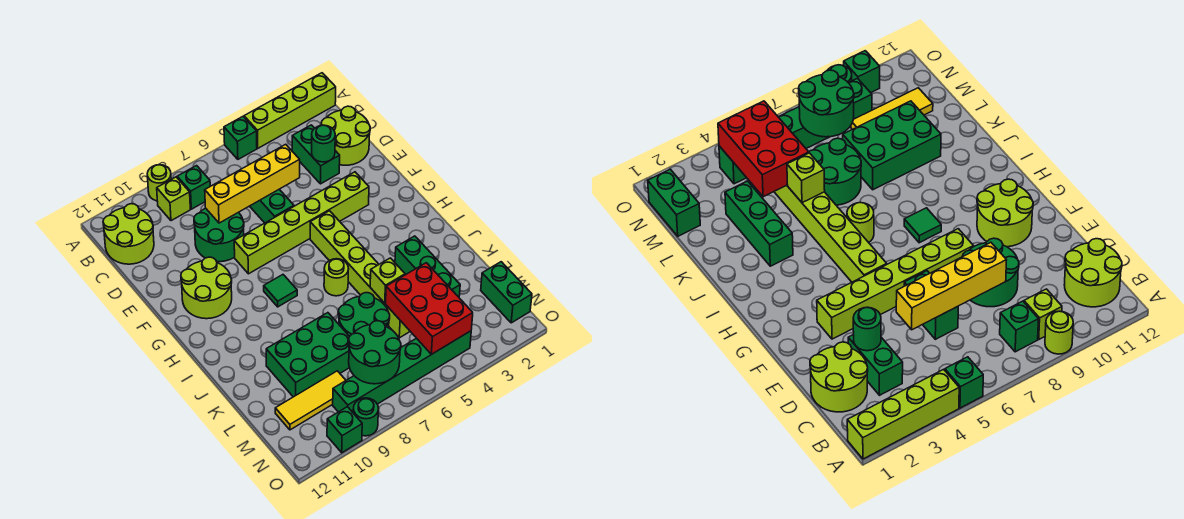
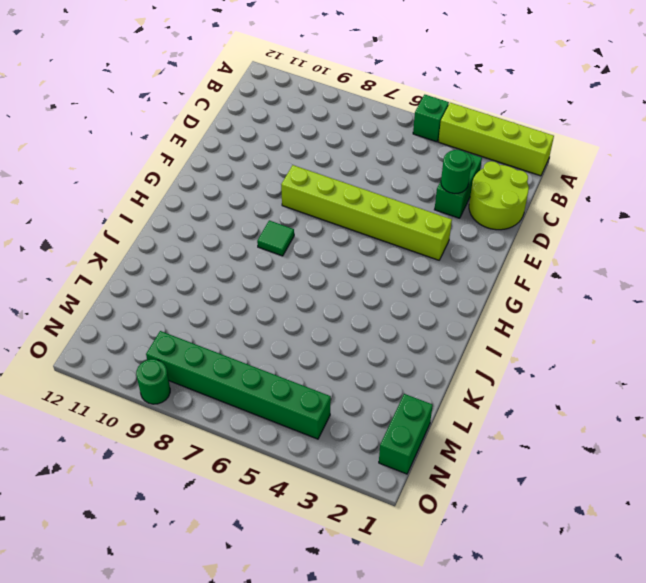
none -> lime round brick A9 level 1
none -> green brick B8 level 1
none -> lime brick B9 level 1

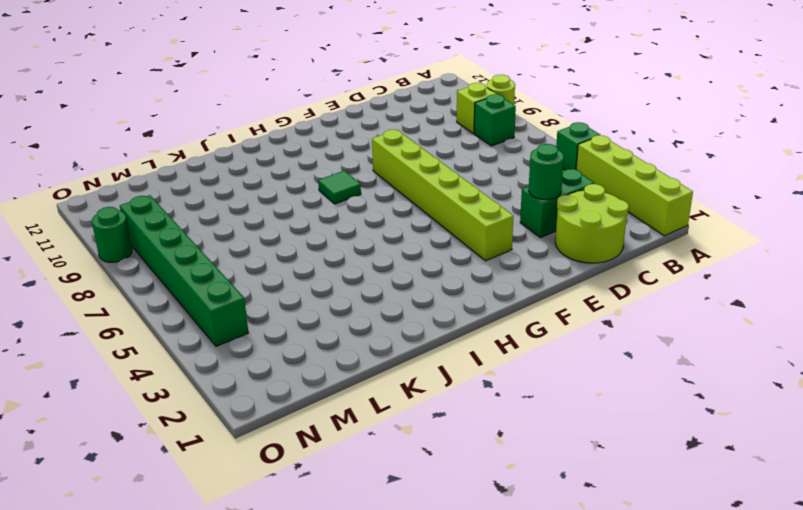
none -> lime round brick B11:C12 level 1
none -> green brick D6:E6 level 1
none -> green round brick D8:E9 level 1

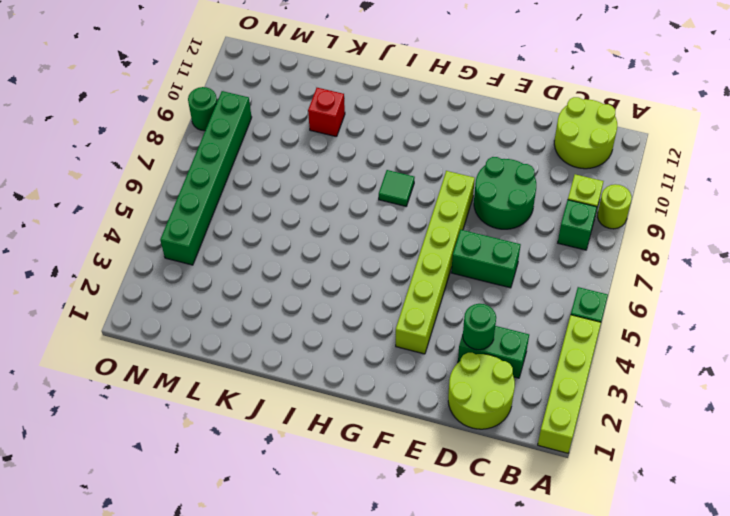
red brick K10 level 1 -> green brick K8:L10 level 1
none -> lime round brick F10:G11 level 1
none -> lime brick G5:L5 level 1
none -> lime round brick I6 level 1

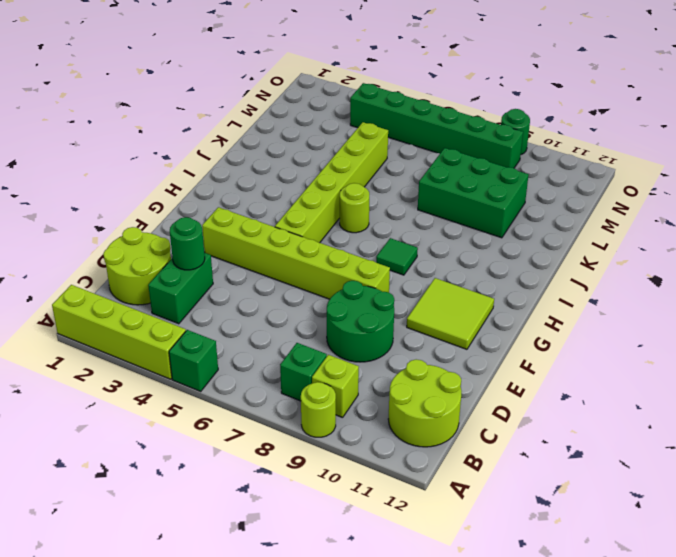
lime tile F10:G11 level 1 -> lime round brick F10:G11 level 1
none -> green brick D6:E6 level 1
none -> green brick J3:L3 level 1
none -> green round brick K6:L7 level 1

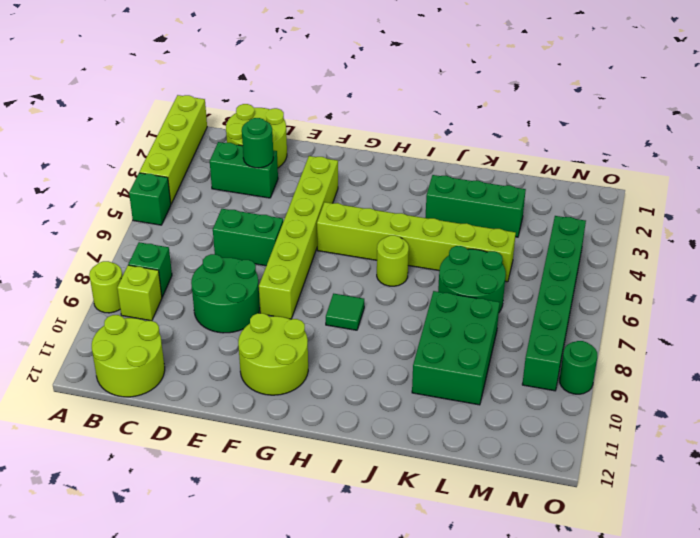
none -> green brick M1:N1 level 1
none -> yellow tile M9:M11 level 1
none -> green brick O10 level 1

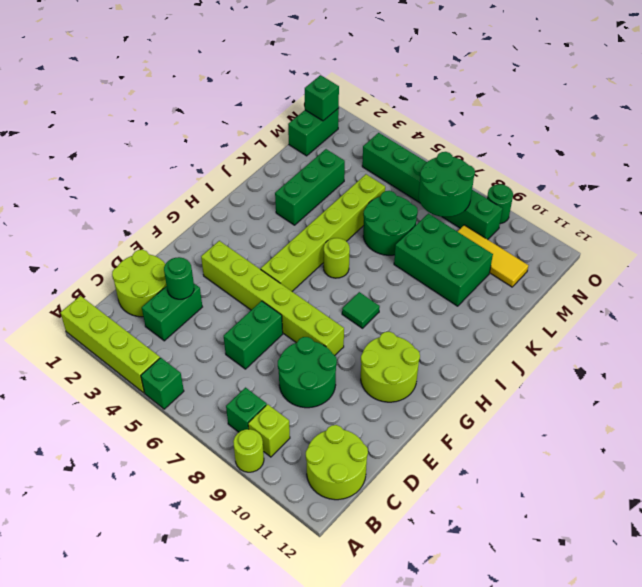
green brick N1 level 2 -> green brick O10 level 1
none -> yellow brick D5:D8 level 2
none -> lime brick K5 level 2
none -> red brick L4:N5 level 2

